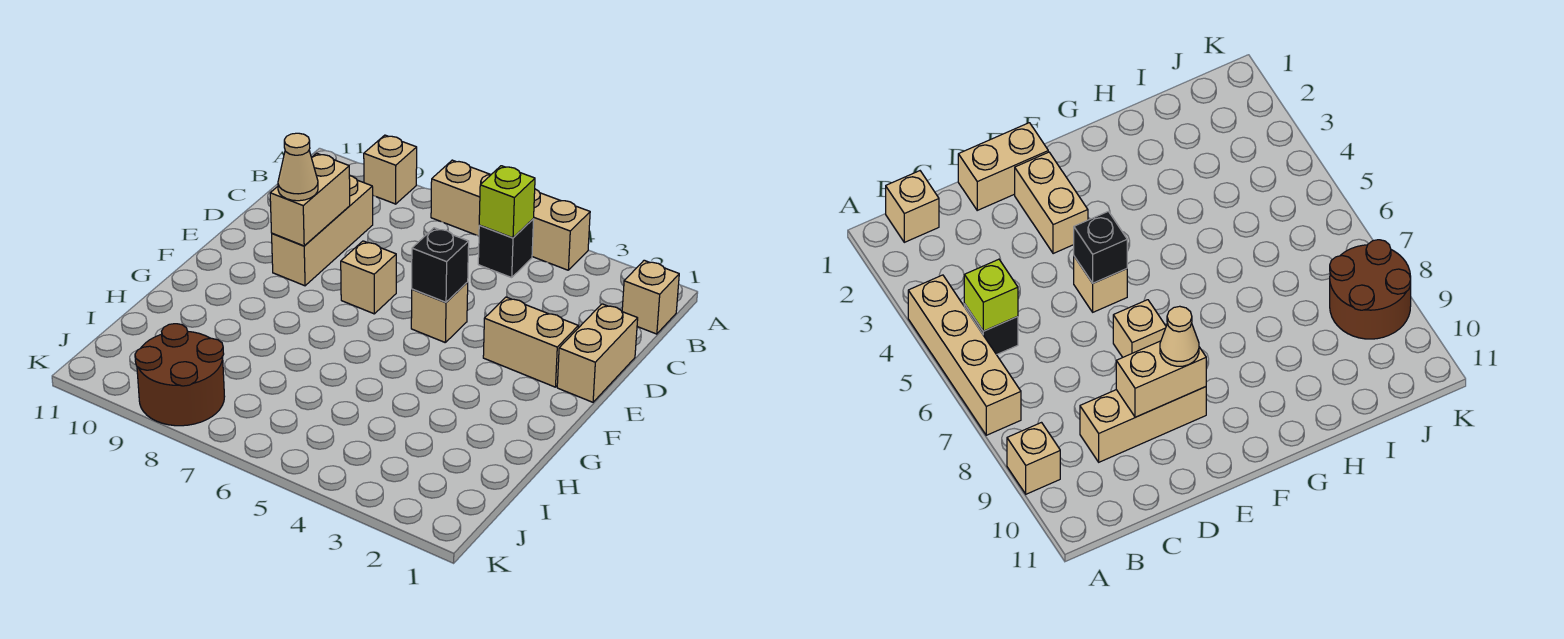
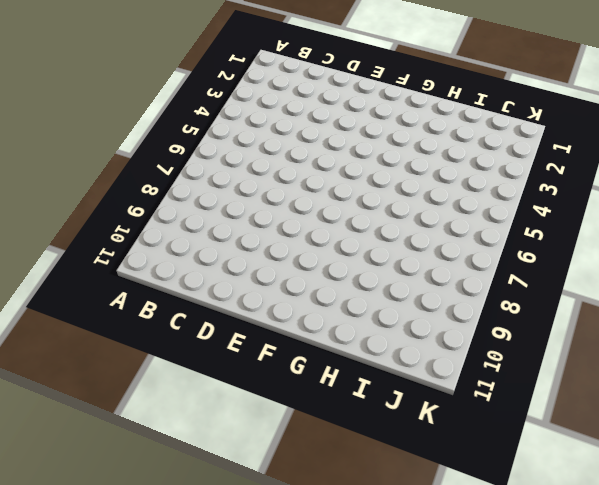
none -> tan brick A4:A7 level 1
none -> tan brick A9 level 1
none -> tan brick B1 level 1

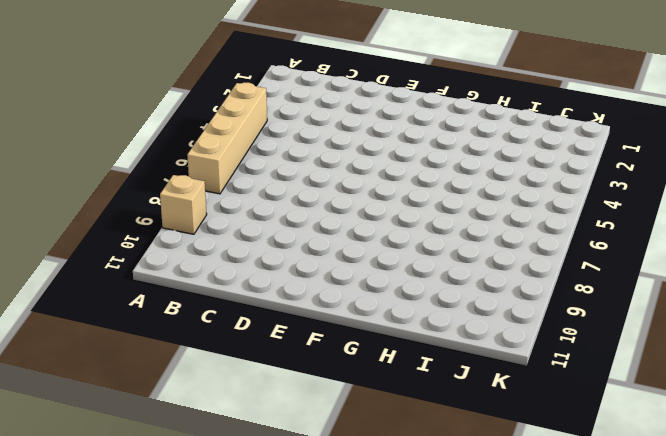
none -> tan brick B1 level 1
none -> black brick B5 level 1
none -> tan brick C9:E9 level 1

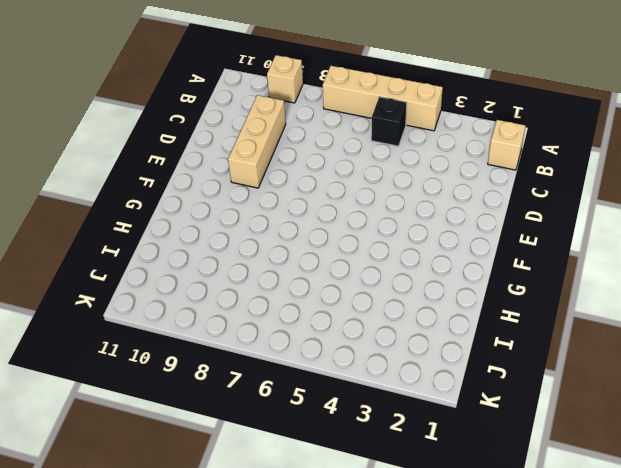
none -> tan brick D1:E1 level 1
none -> tan brick E2:E3 level 1
none -> tan brick E5 level 1

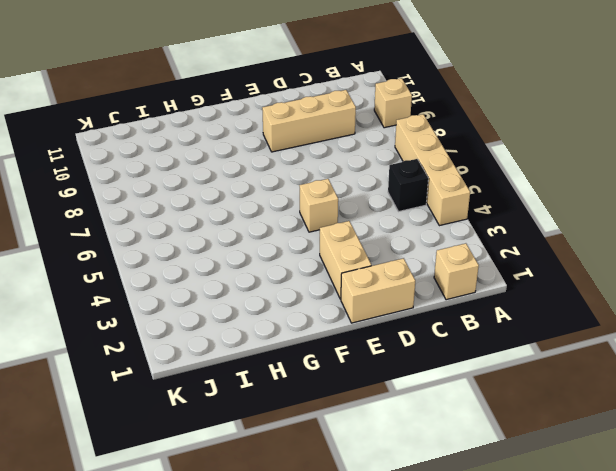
none -> tan brick E7 level 1
none -> brown round brick J8:K9 level 1
none -> lime brick B5 level 2

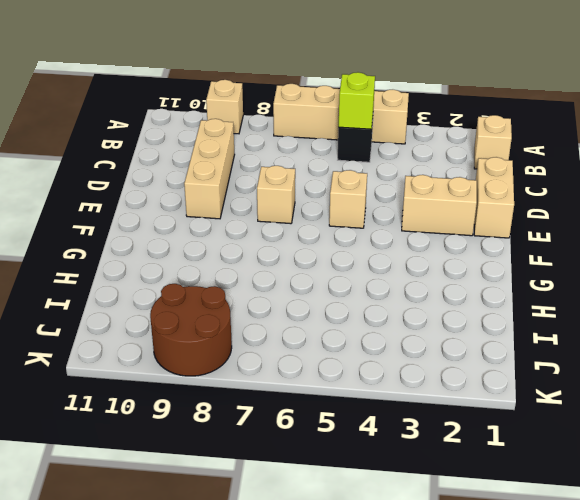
none -> tan brick D9:E9 level 2
none -> black brick E5 level 2
none -> tan cone E9 level 3

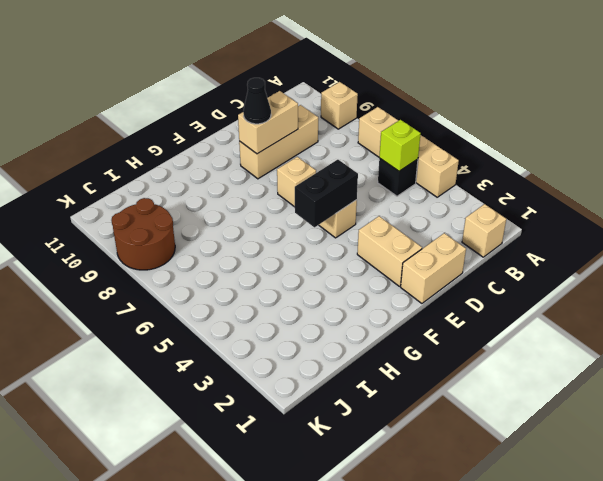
black brick E5:F5 level 2 -> black brick E5 level 2
black cone E9 level 3 -> tan cone E9 level 3

